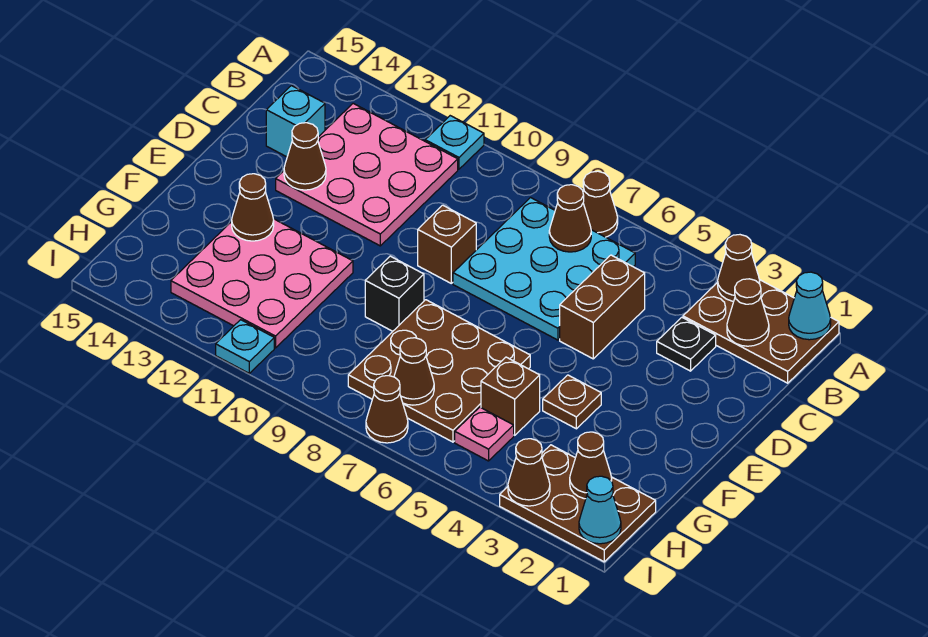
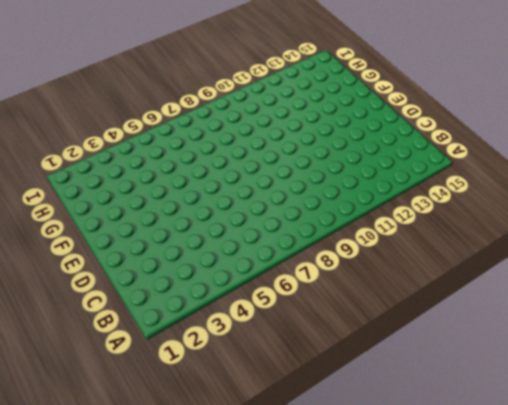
none -> brown plate A1:B3 level 1
none -> brown cone A7 level 1
none -> cyan plate A11 level 1

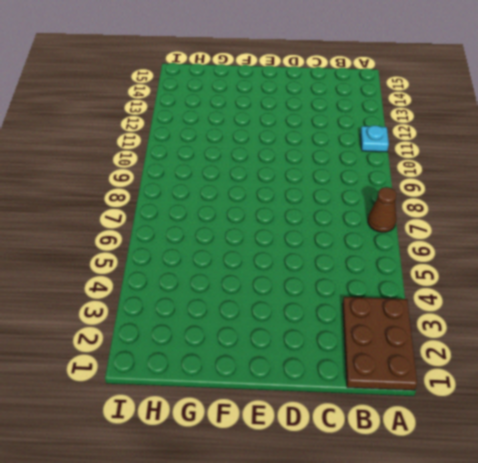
none -> cyan plate B6:D8 level 1
none -> pink plate B11:D13 level 1
none -> black plate C3 level 1

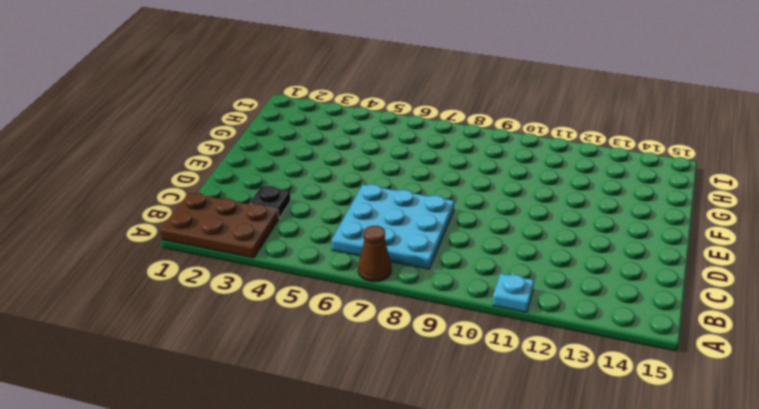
none -> pink plate B11:D13 level 1
none -> brown brick C5:D5 level 1
none -> cyan brick C14 level 1

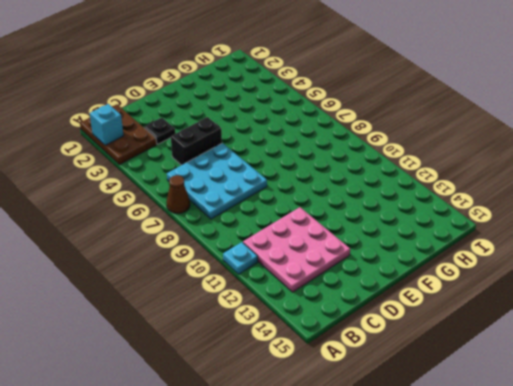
cyan brick A2 level 2 -> cyan brick C14 level 1
black brick C5:D5 level 1 -> brown brick C5:D5 level 1
none -> brown brick D9 level 1
none -> brown plate F4 level 1
none -> brown plate F6:H8 level 1

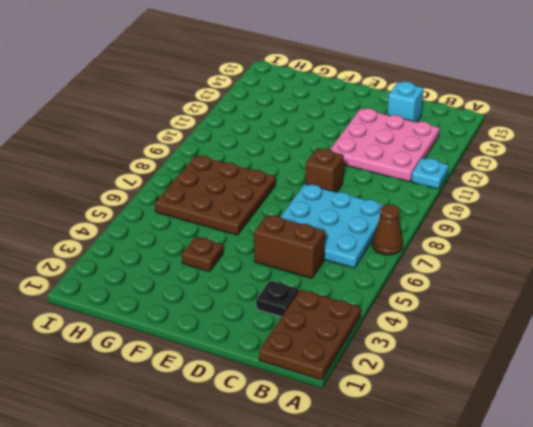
none -> black brick F9 level 1
none -> pink plate F11:H13 level 1
none -> brown brick G5 level 1

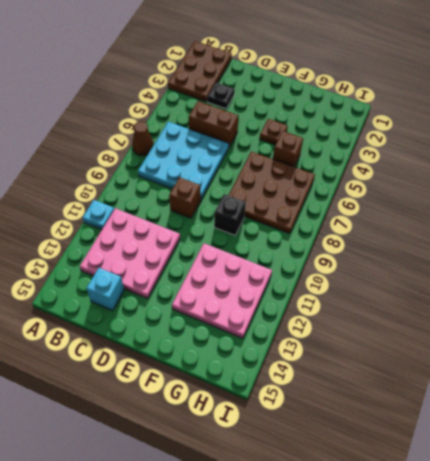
none -> brown plate H1:I3 level 1
none -> pink plate H5 level 1
none -> brown cone I7 level 1

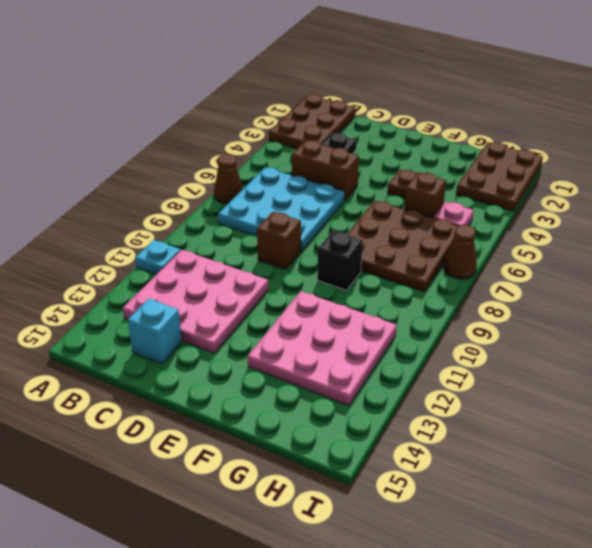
none -> cyan plate I11 level 1
none -> cyan cone A1 level 2
none -> brown cone A3 level 2

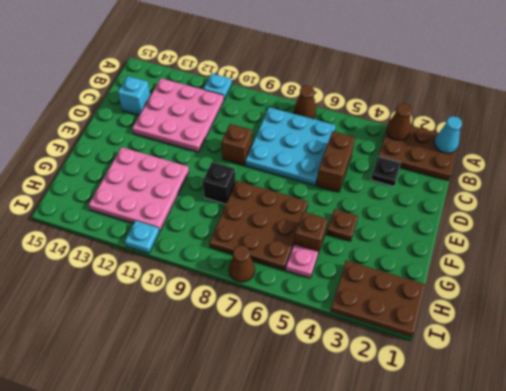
none -> brown cone B2 level 2
none -> brown cone B7 level 2
none -> brown cone D13 level 2

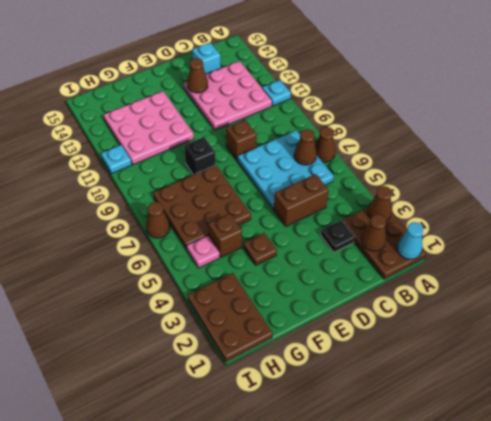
none -> brown cone F13 level 2
none -> brown cone H2 level 2
none -> brown cone H7 level 2

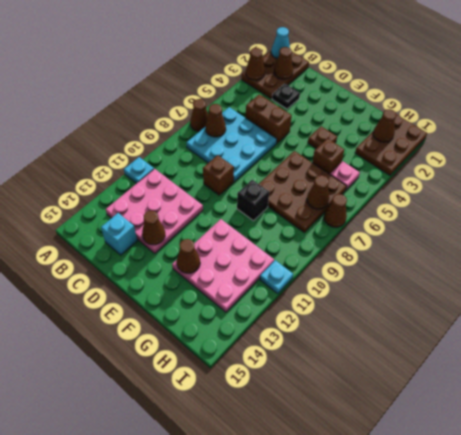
none -> cyan cone I1 level 2
none -> brown cone I3 level 2

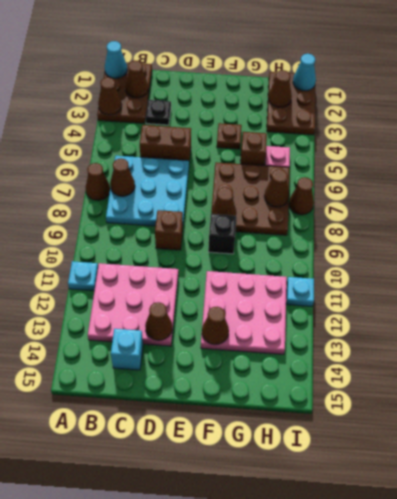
brown cone F8 level 2 -> brown cone I3 level 2

